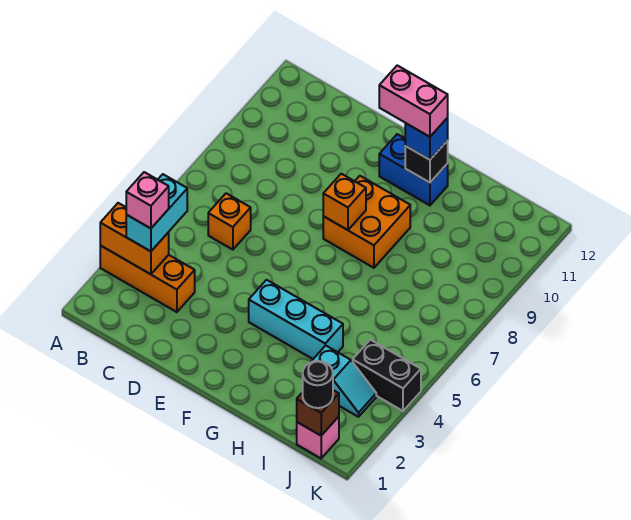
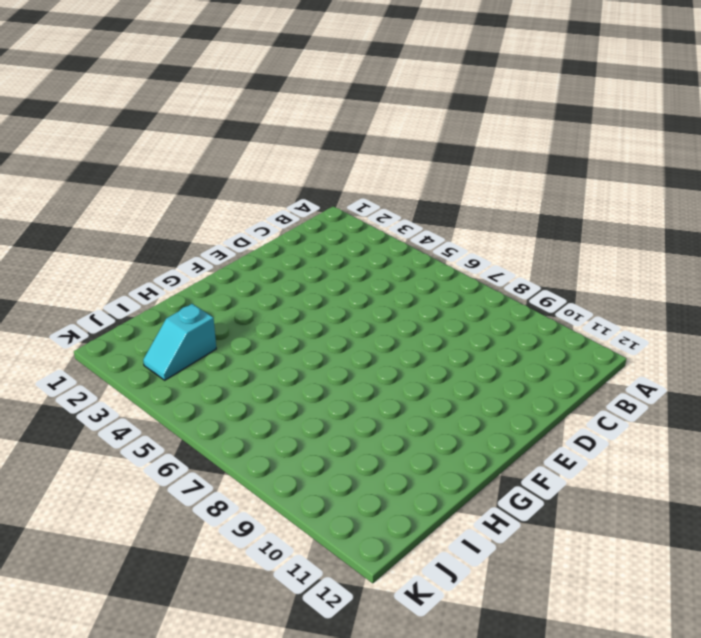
none -> orange brick A3:C3 level 1
none -> orange brick C6 level 1
none -> cyan brick F4:H4 level 1

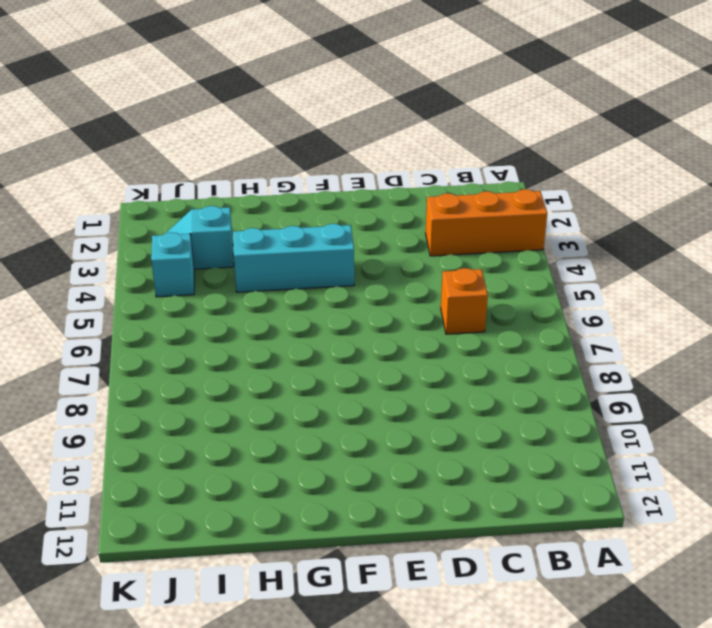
cyan brick J4 level 1 -> black brick J4:K4 level 1
none -> orange brick F8:G9 level 1
none -> blue brick F11:G11 level 1
none -> pink brick J1 level 1

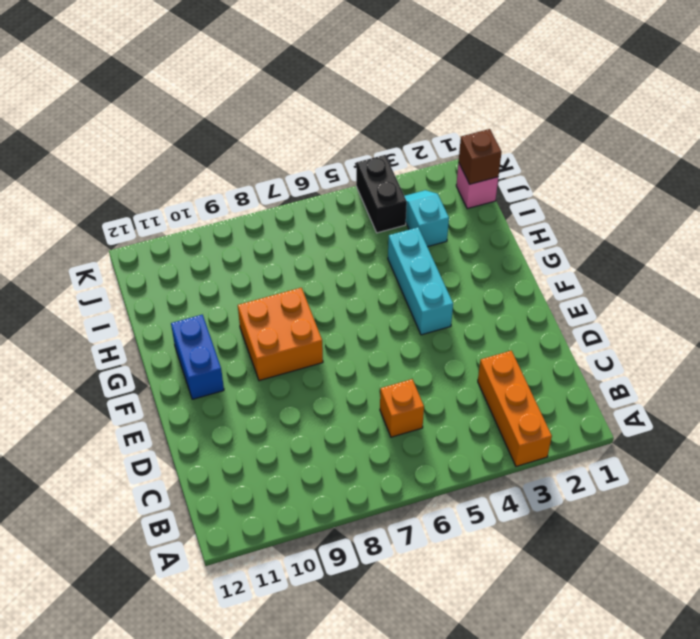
none -> orange brick A3:B3 level 2
none -> orange brick F8 level 2
none -> black brick G11 level 2

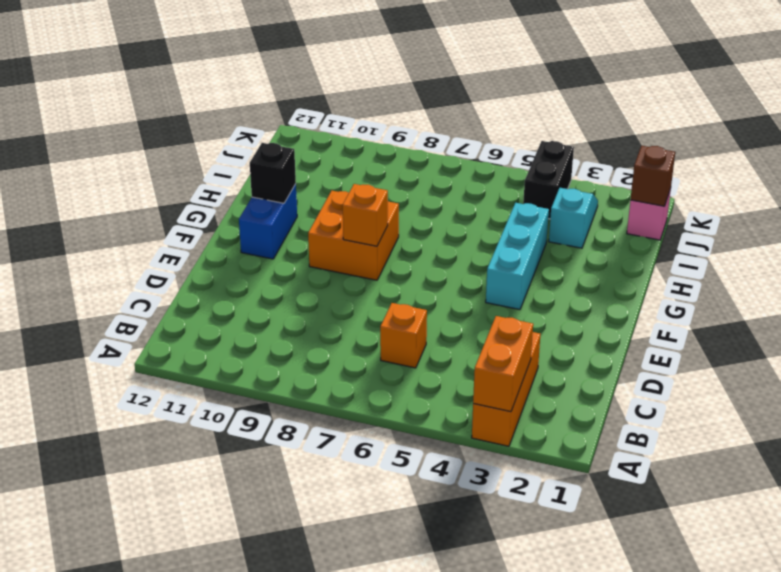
none -> cyan brick B3:B4 level 3
none -> blue brick G11 level 3
none -> black round brick J1 level 3

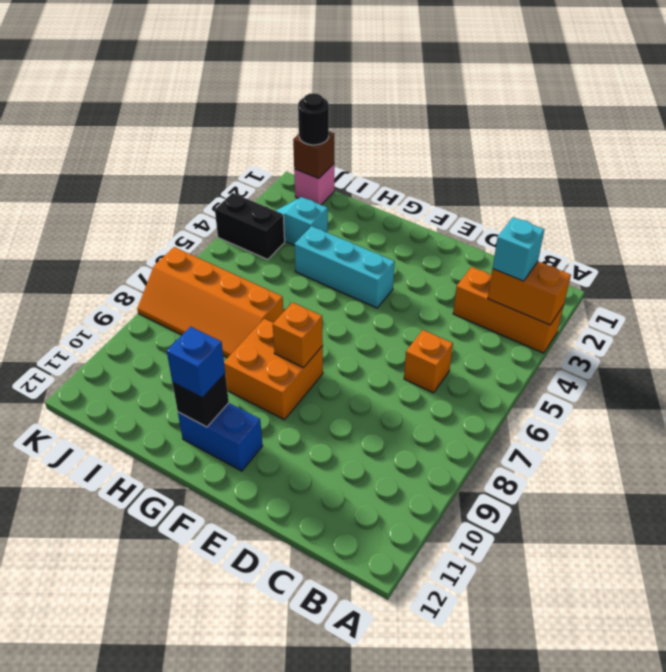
cyan brick B3 level 3 -> cyan brick B3:B4 level 3
orange slope H7:K8 level 1 top 7 -> none
none -> pink brick B3 level 4
none -> pink brick F11:G11 level 4

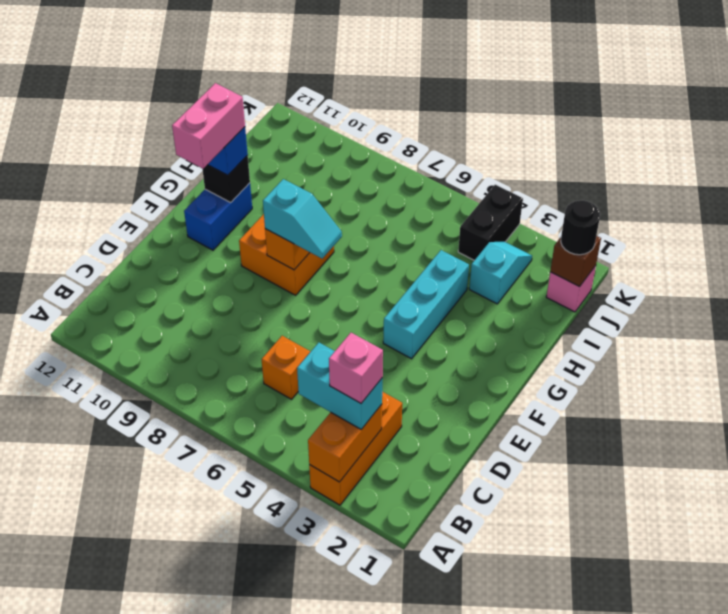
cyan slope F7:F8 level 3 top 8 -> none

